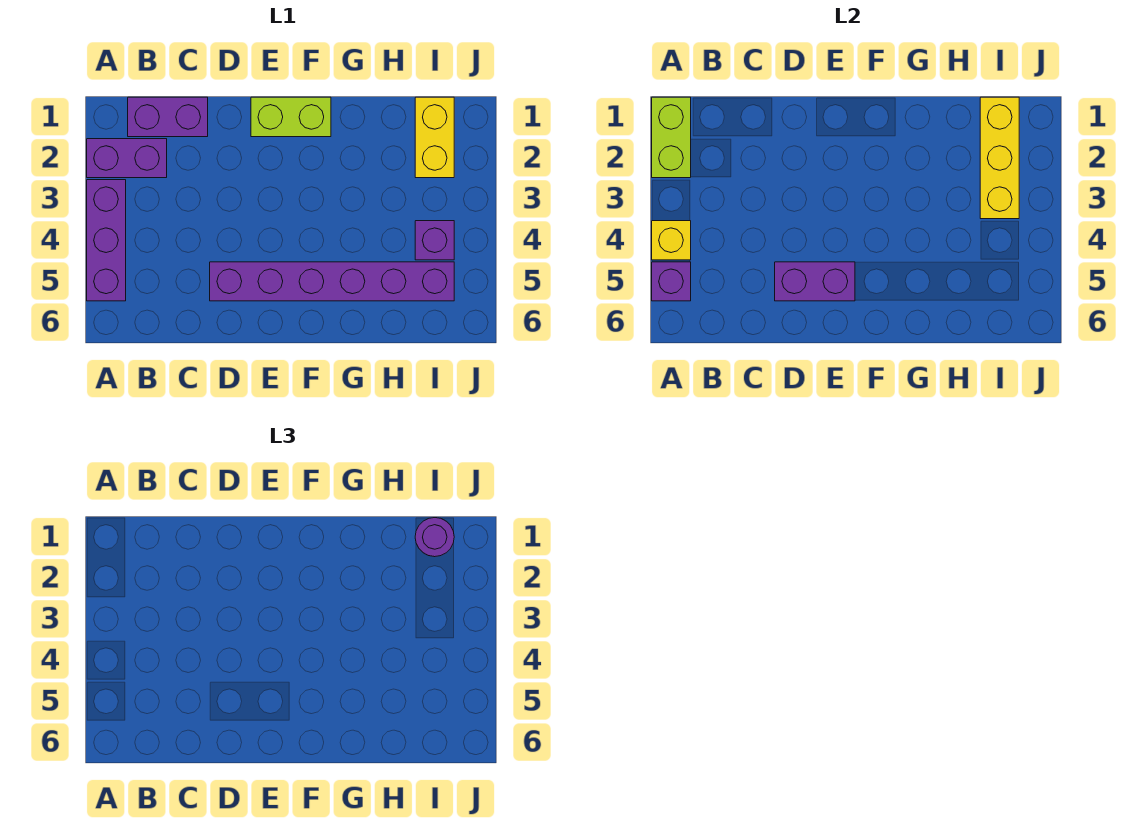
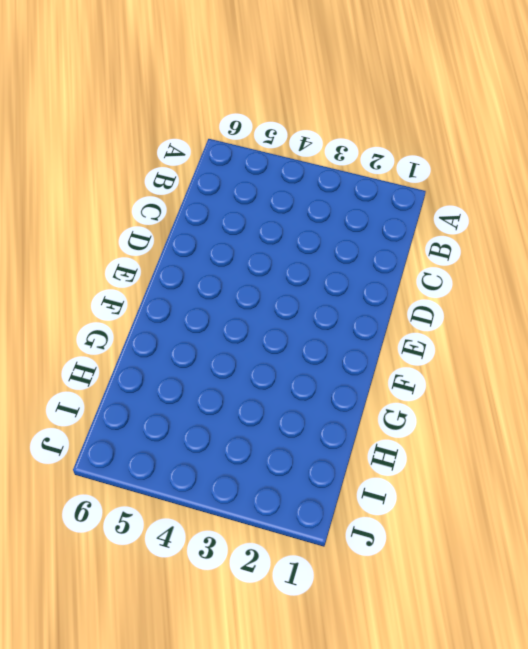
none -> purple brick A2:B2 level 1
none -> purple brick A3:A5 level 1
none -> purple brick B1:C1 level 1

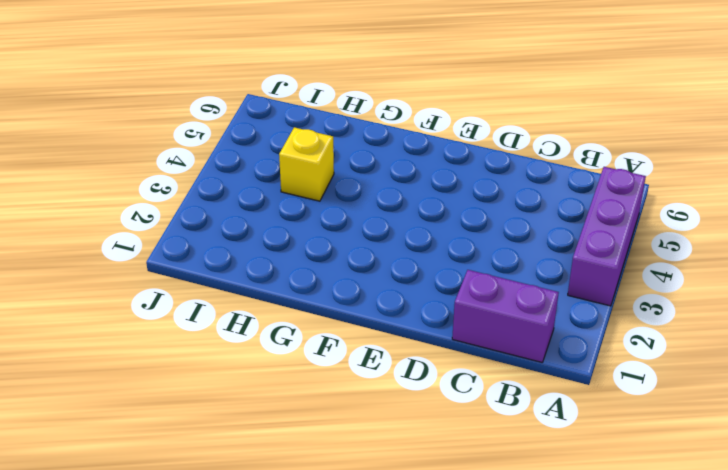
yellow brick H4 level 1 -> yellow brick A4 level 2
none -> purple brick A2:B2 level 1
none -> purple brick D5:I5 level 1
none -> lime brick E1:F1 level 1

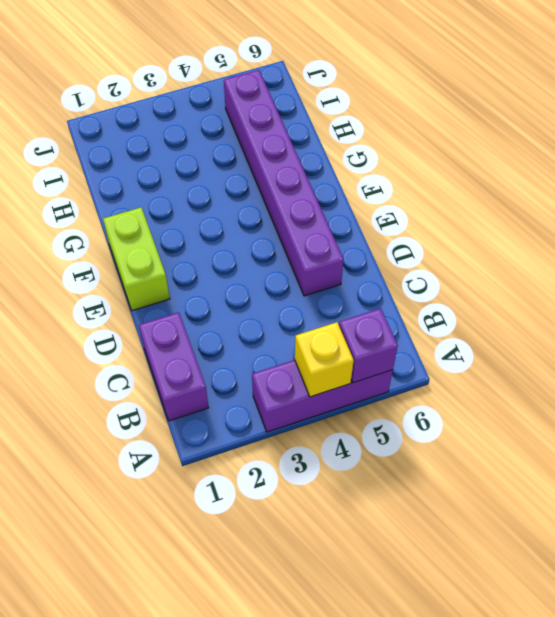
none -> purple brick A2:B2 level 1
none -> yellow brick I1:I2 level 1
none -> purple brick I4 level 1

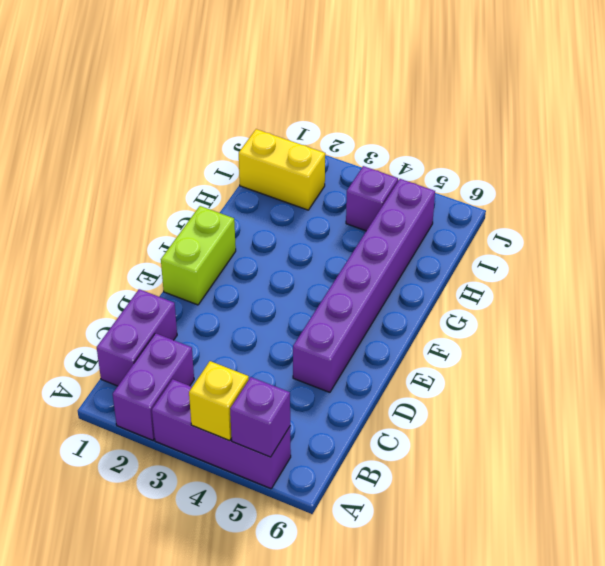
none -> lime brick A1:A2 level 2
none -> purple brick D5:E5 level 2
none -> yellow brick I1:I3 level 2

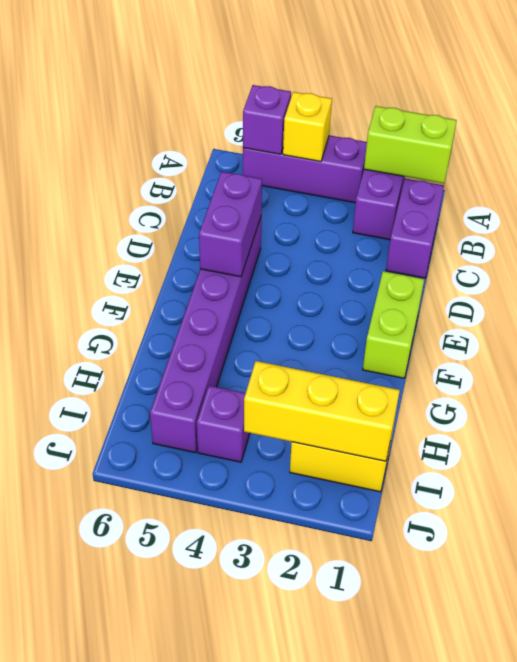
none -> purple round brick I1 level 3

